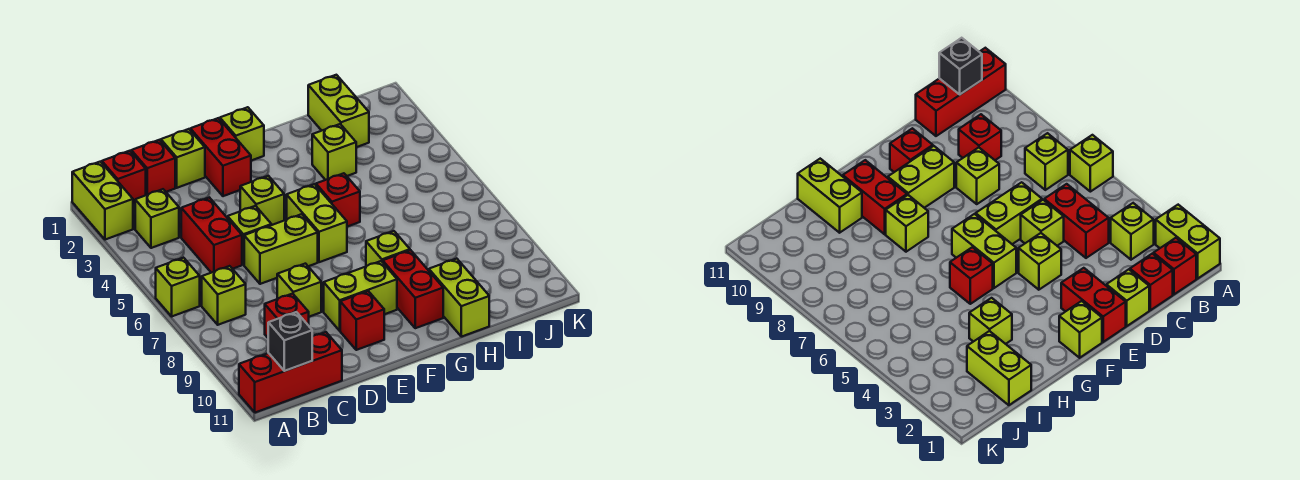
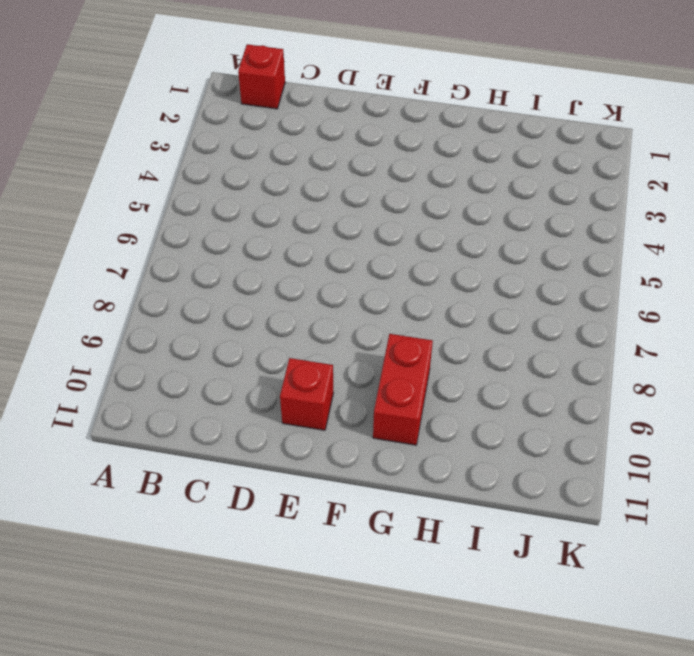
none -> lime brick A1:A2 level 1
none -> lime brick A6 level 1
none -> red brick A11:C11 level 1

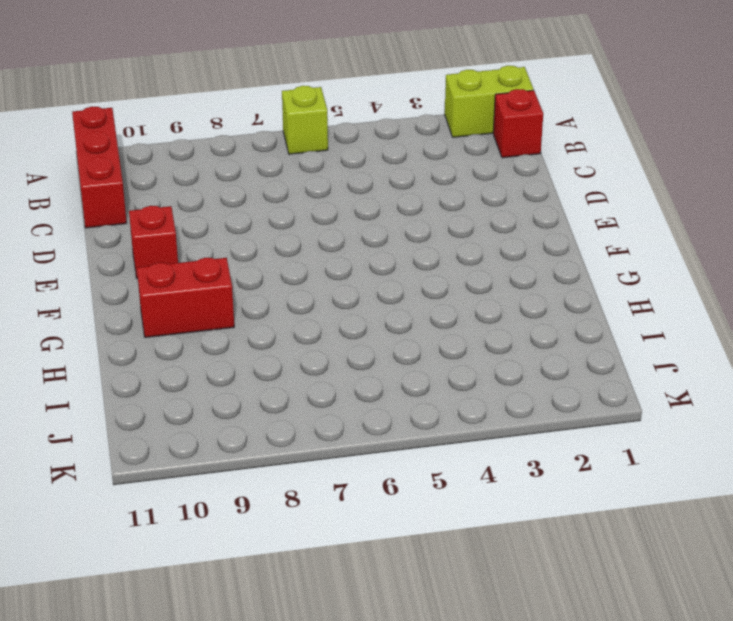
none -> lime brick B3 level 1
none -> lime brick B7 level 1
none -> red brick C1 level 1

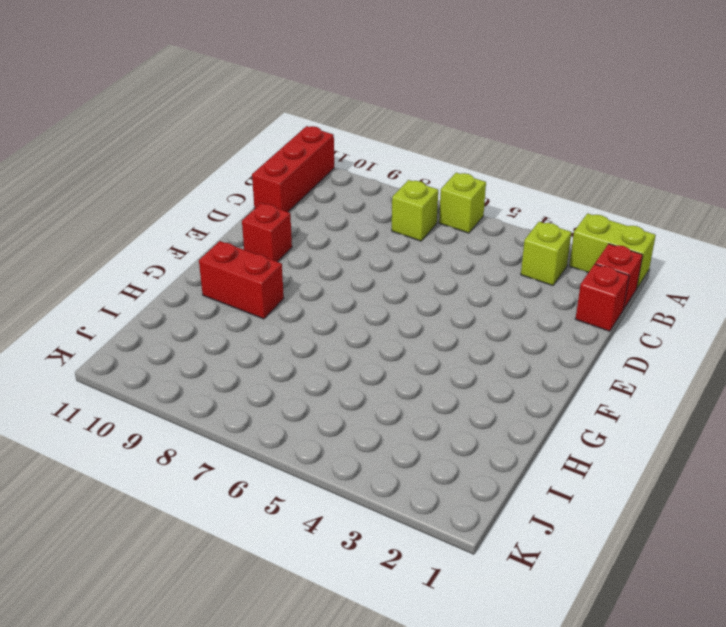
none -> red brick C4:C5 level 1
none -> red brick C9 level 1
none -> lime brick D1 level 1

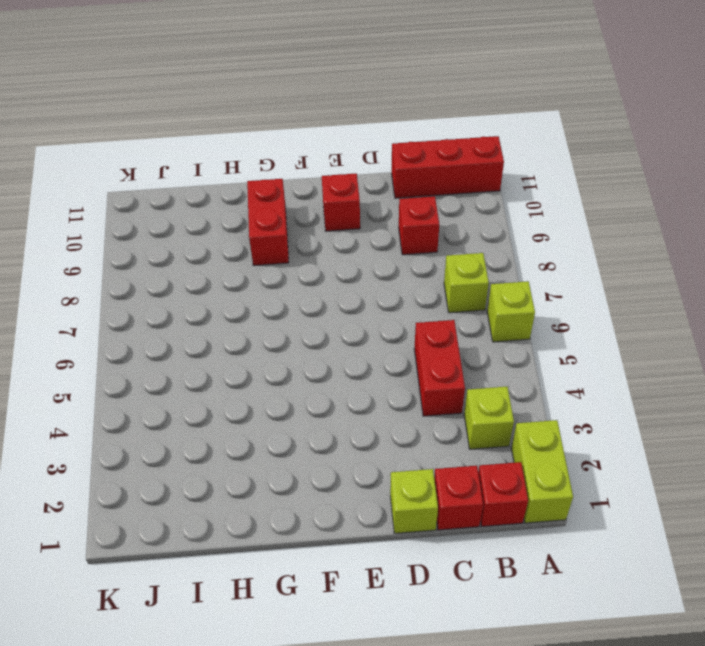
none -> lime brick D5 level 1
none -> lime brick D6:E6 level 1
none -> lime brick D8 level 1

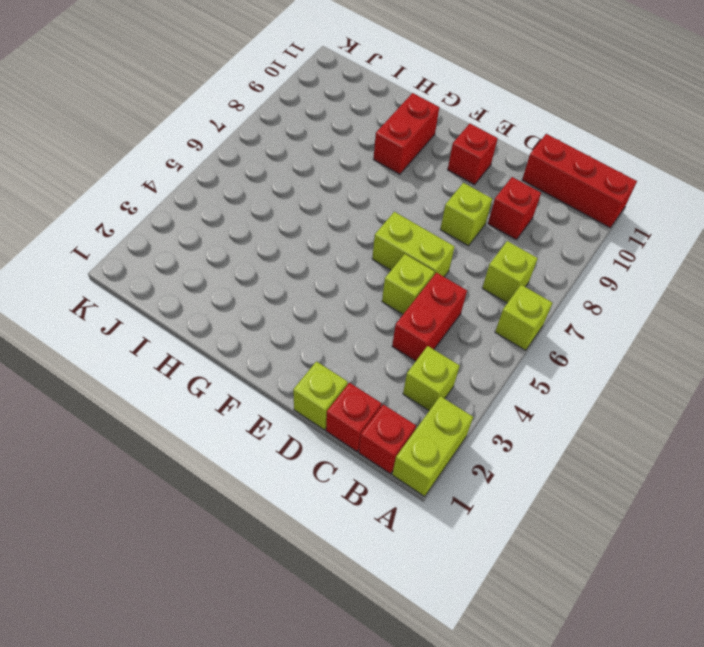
none -> red brick E1:E2 level 1
none -> lime brick E4 level 1
none -> lime brick E9:F9 level 1

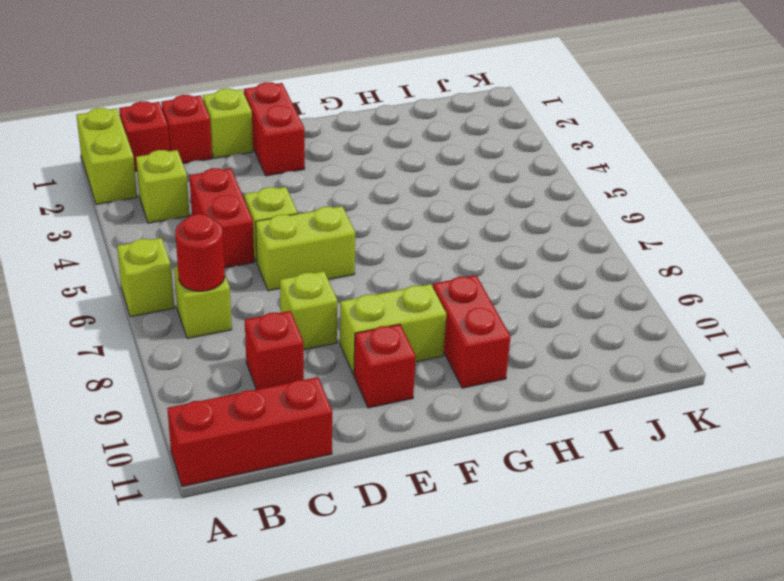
red round brick B7 level 2 -> none
none -> lime brick E4 level 1
none -> lime brick F1 level 1
none -> lime brick F5:F6 level 1

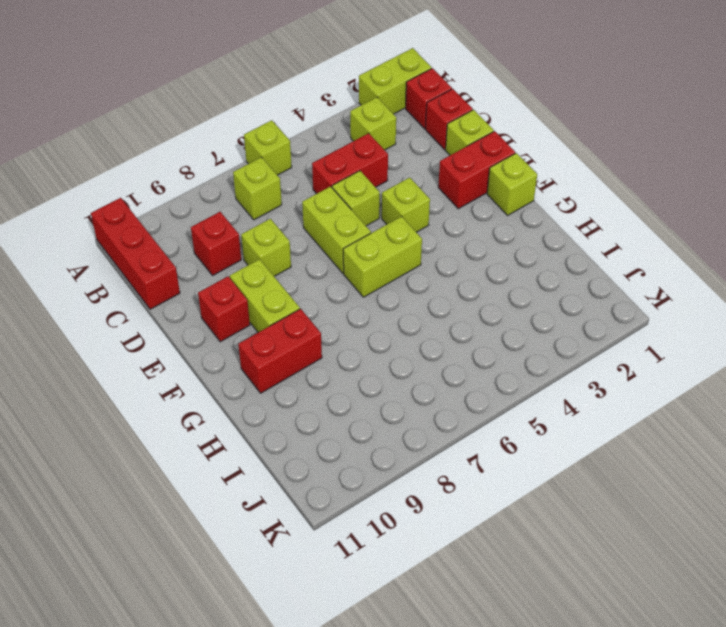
none -> red brick G5 level 1
none -> lime brick G8 level 1
none -> lime brick H3 level 1

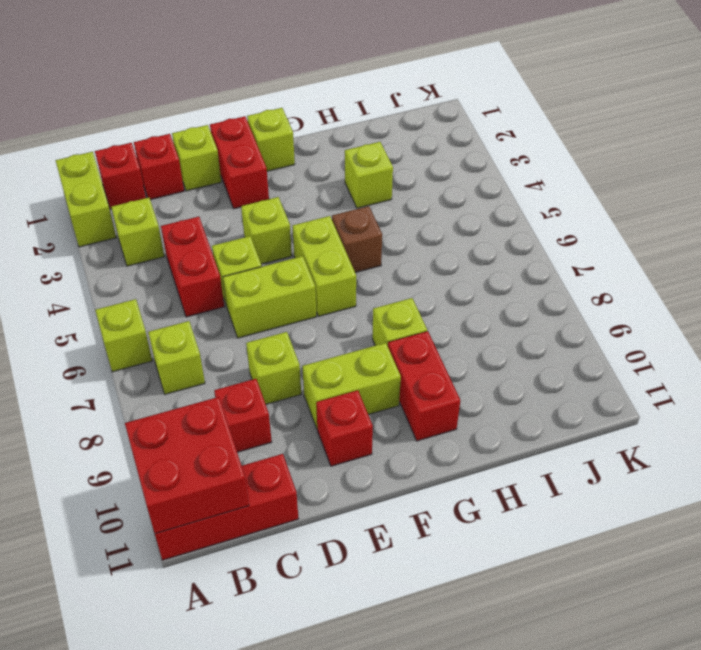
red brick A10:B11 level 2 -> black brick B11 level 2
brown brick G5 level 1 -> red brick G5 level 1
none -> lime brick H10:H11 level 1
none -> lime brick I1:I2 level 1

